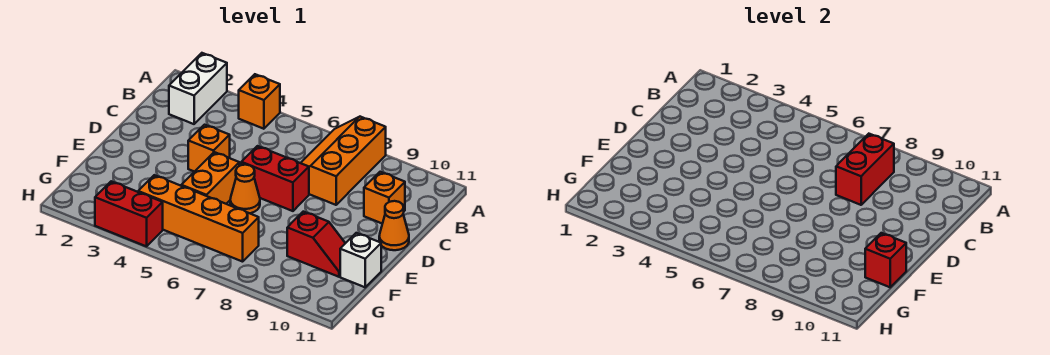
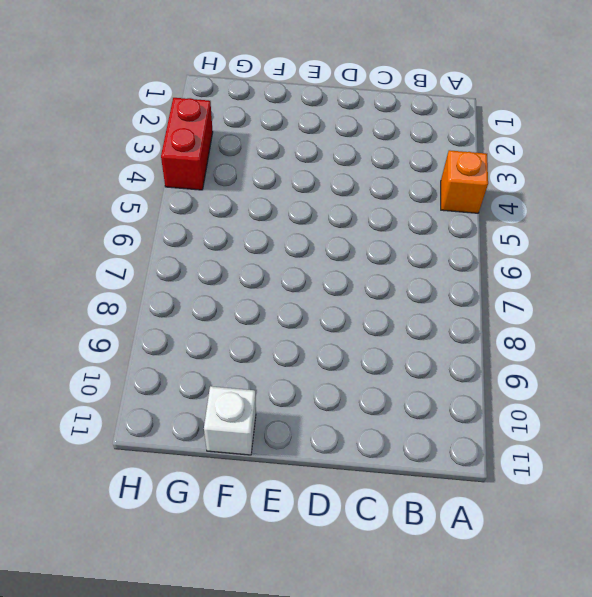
none -> white brick A2:B2 level 1
none -> orange slope A7:C8 level 1 top 8
none -> orange brick C10 level 1

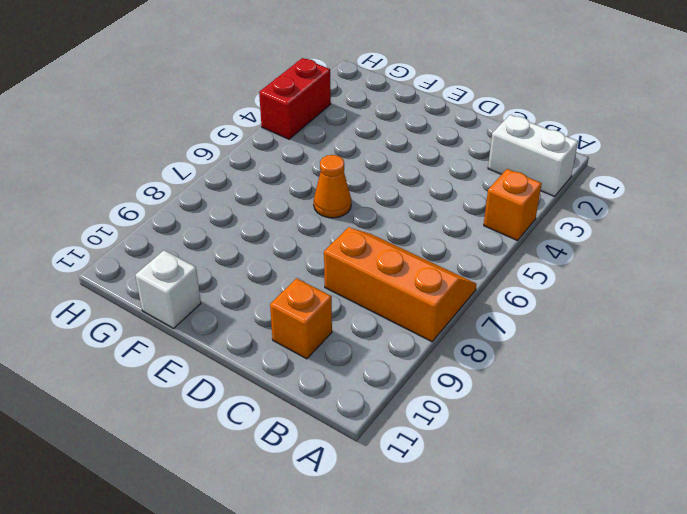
none -> orange brick D4 level 1
none -> red brick D6:D7 level 1
none -> orange cone D11 level 1

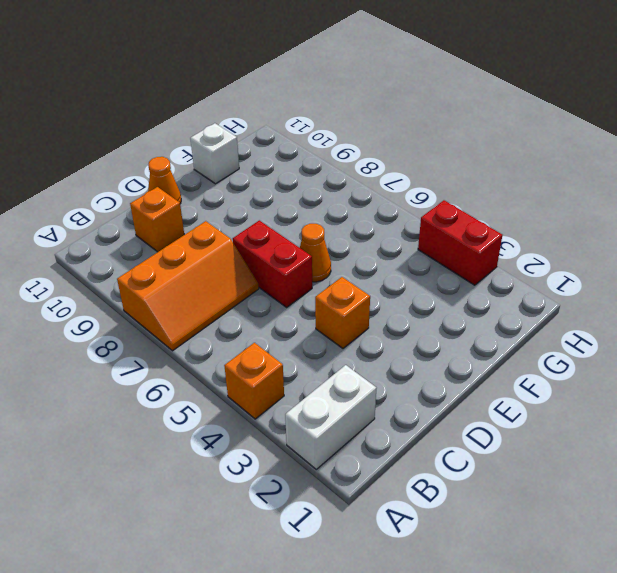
none -> orange brick E5:F5 level 1
none -> red slope F9:F10 level 1 top 9
none -> orange brick G4:G7 level 1

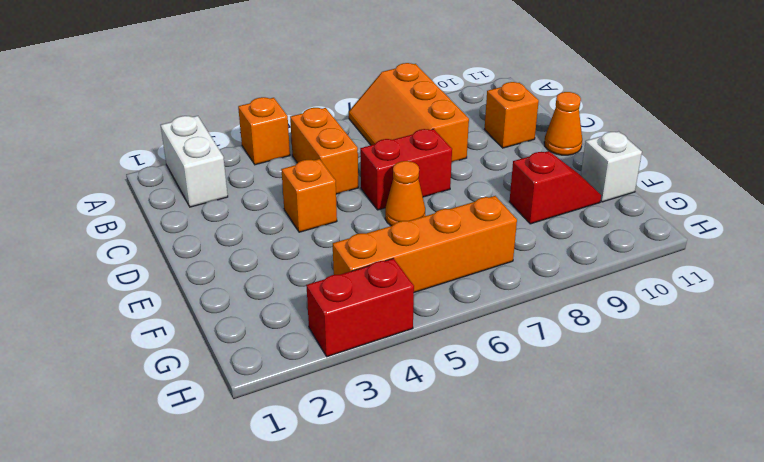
orange brick B5:C5 level 1 -> orange brick E5:F5 level 1
none -> red brick B8:C8 level 2
none -> red brick F11 level 2

